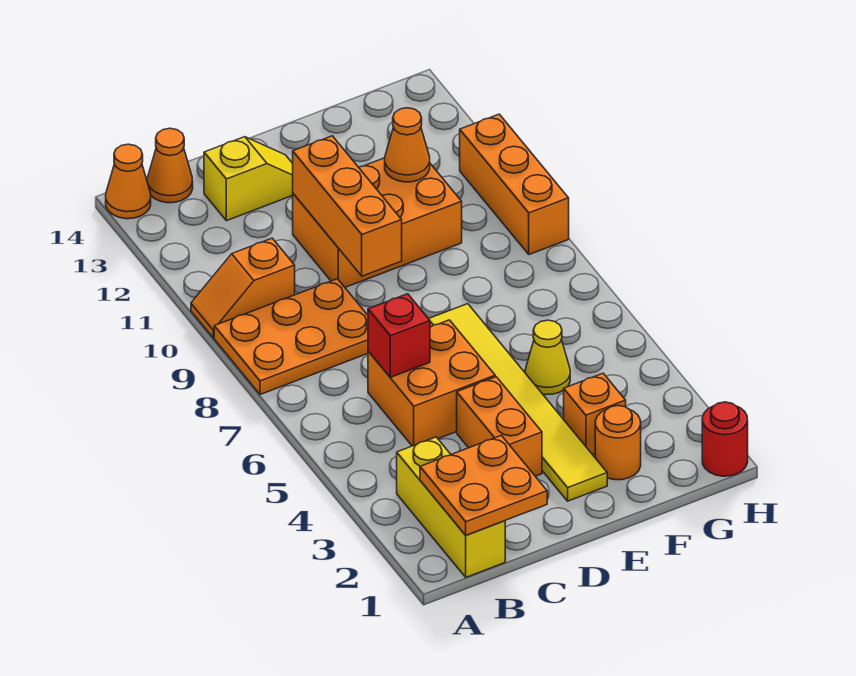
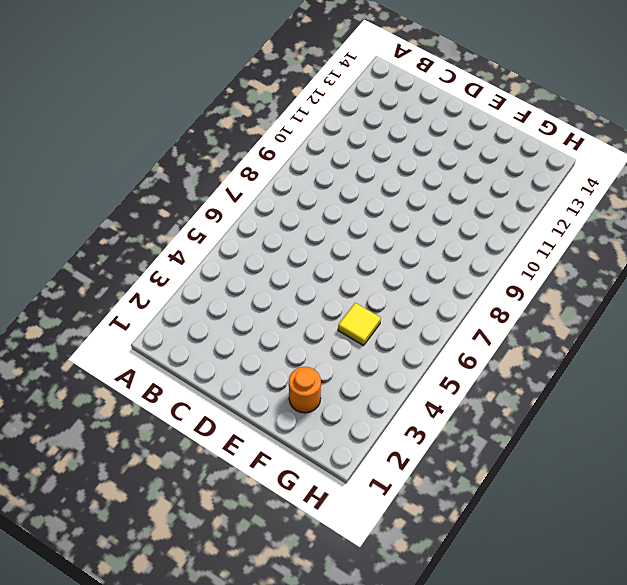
yellow tile F5 level 1 -> yellow cone F5 level 1
none -> orange plate A8:C9 level 1
none -> orange slope A10:B10 level 1 top B
none -> orange cone A14 level 1

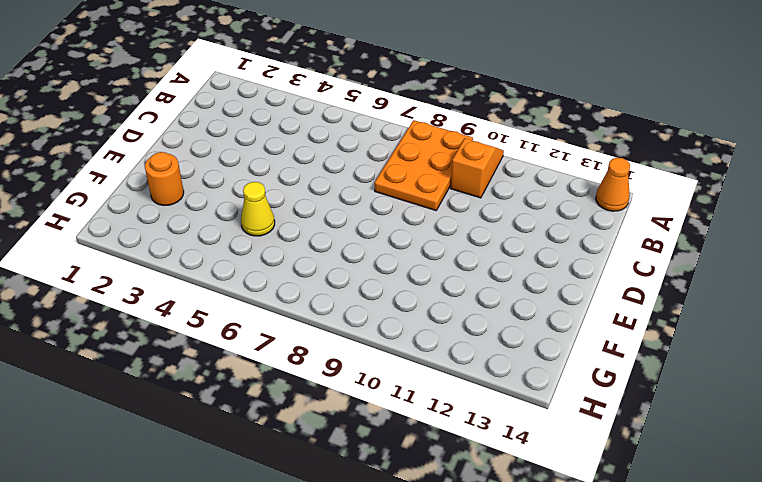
none -> yellow brick B1:B3 level 1
none -> orange cone B14 level 1
none -> orange brick C5:D6 level 1

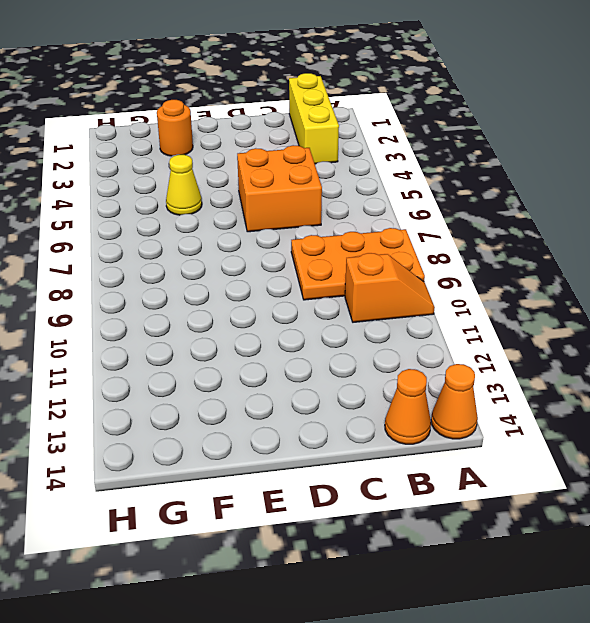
none -> yellow slope C13:D13 level 1 top C
none -> orange brick D3:D4 level 1
none -> orange brick D10:F11 level 1

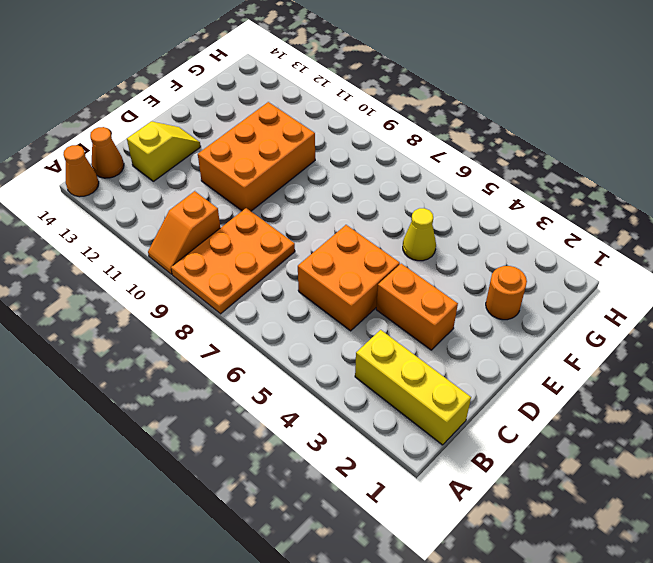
none -> yellow tile E2:E7 level 1
none -> orange brick F3 level 1
none -> red round brick H1 level 1

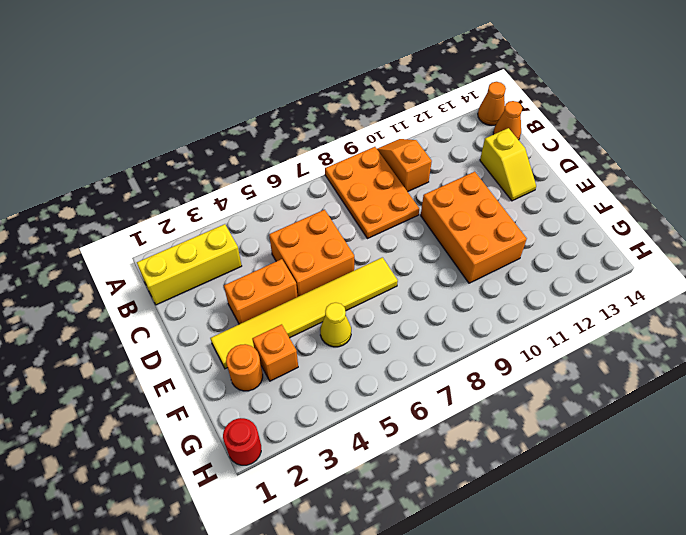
none -> orange brick H9:H11 level 1
none -> orange plate B1:C2 level 2
none -> red brick C6 level 2

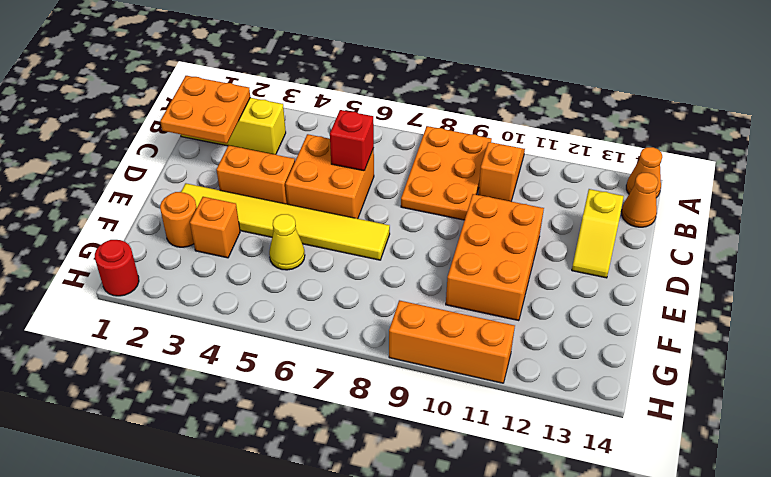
none -> orange brick D9:D11 level 2
none -> orange cone F11 level 2

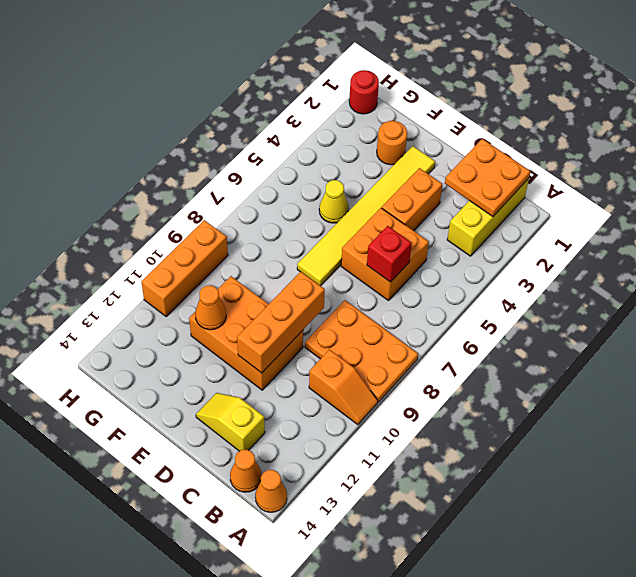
none -> orange brick F3 level 1

